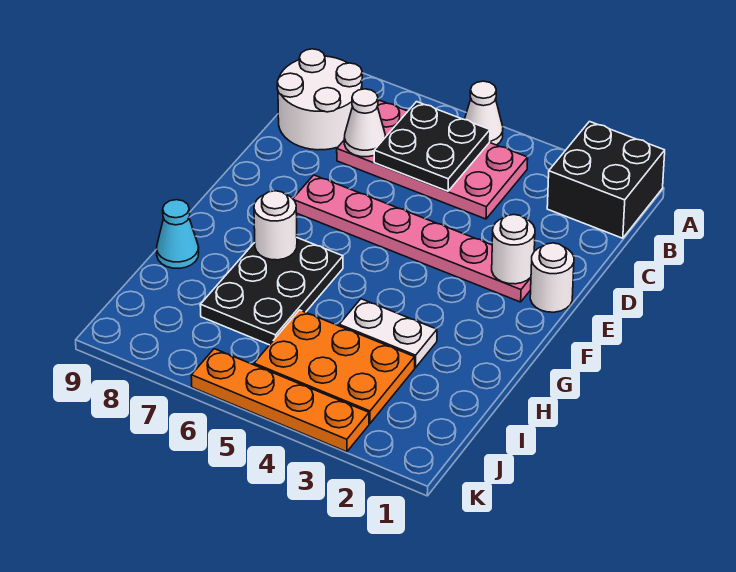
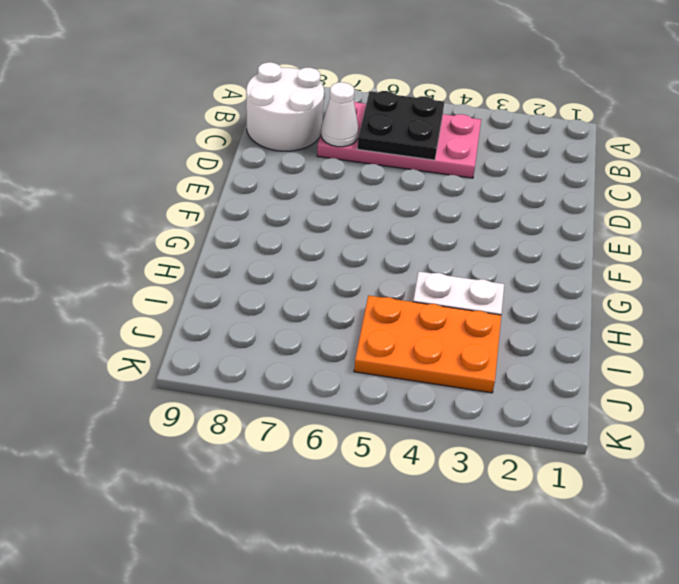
none -> black brick A1:B2 level 1
none -> white cone A5 level 1
none -> white round brick E1 level 1

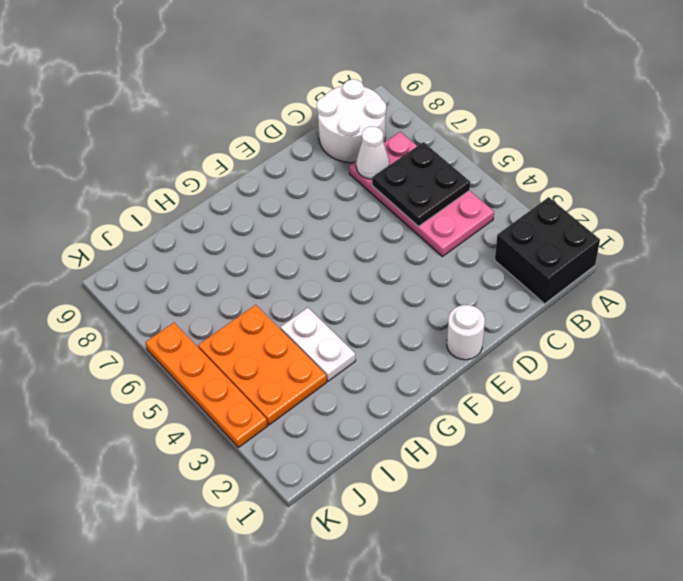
none -> white cone A5 level 1
none -> pink plate E2:E7 level 1
none -> black plate G6:I7 level 1

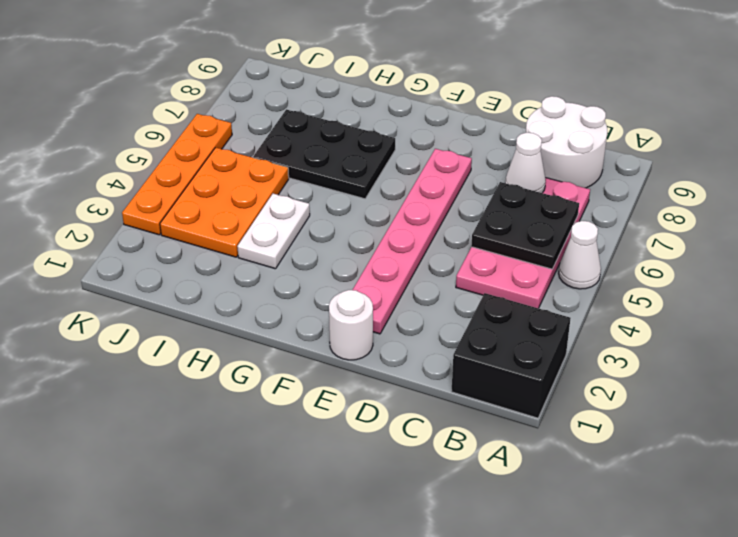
none -> cyan cone H9 level 1
none -> white round brick E2 level 2
none -> white round brick G7 level 2

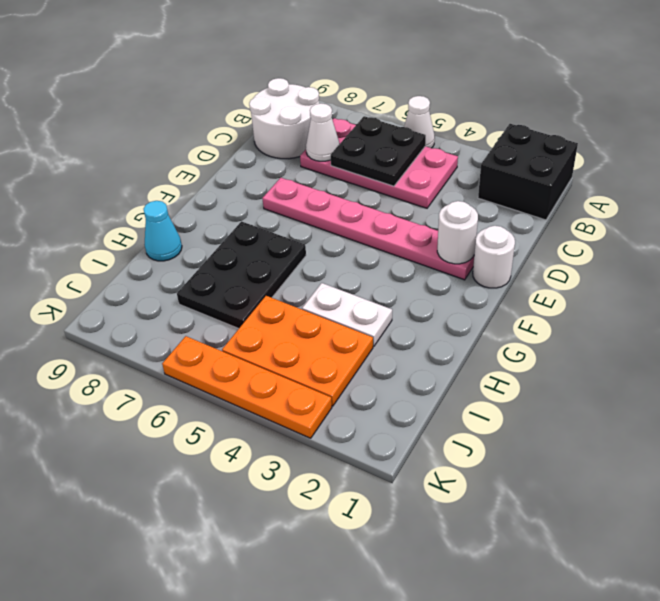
none -> white round brick G7 level 2

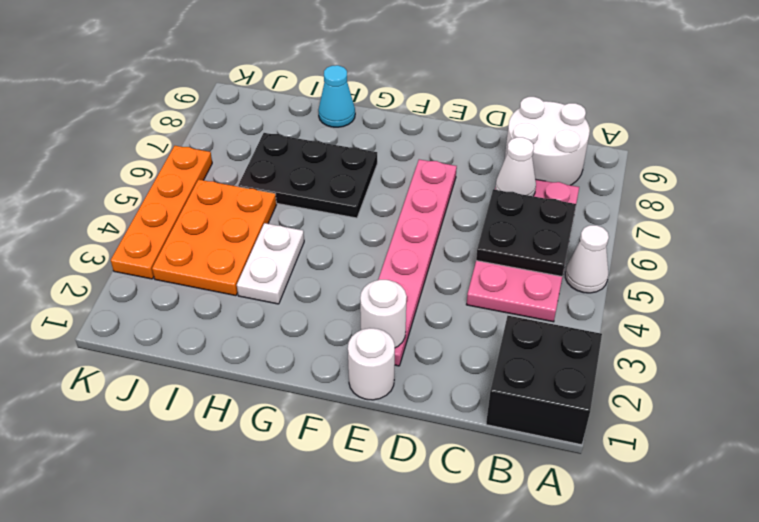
none -> white round brick G7 level 2

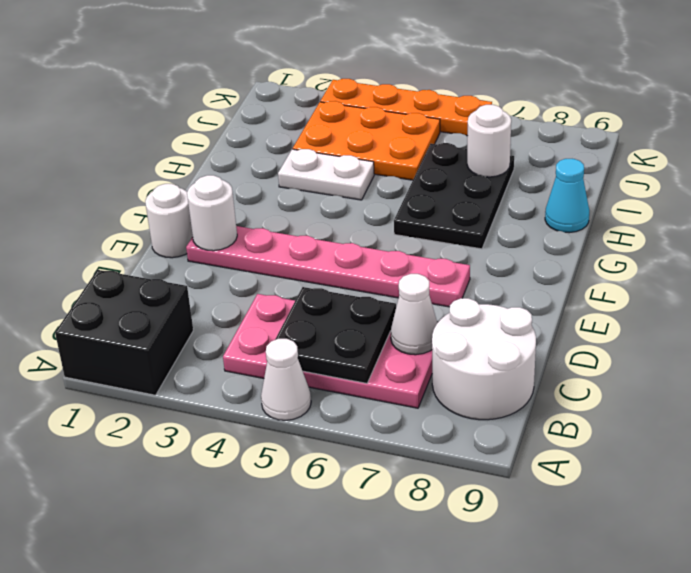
white round brick I7 level 2 -> white round brick G7 level 2

